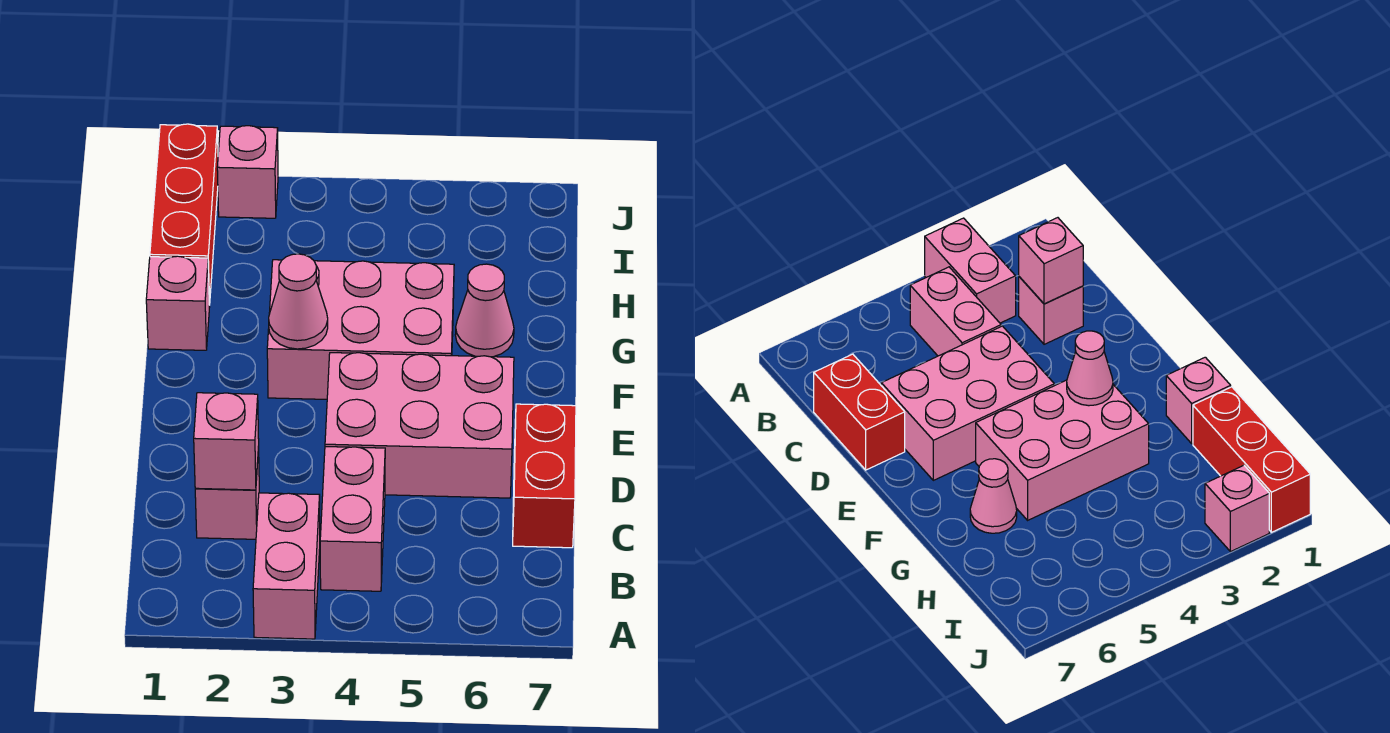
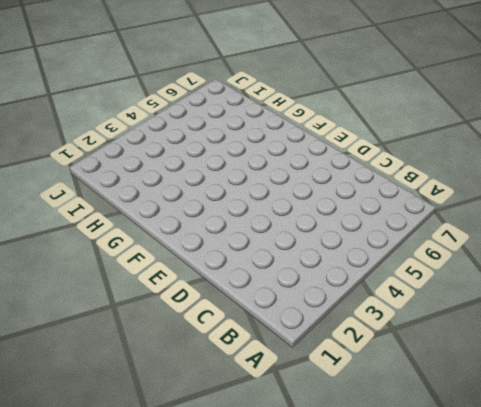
none -> pink brick A3:B3 level 1
none -> pink brick B4:C4 level 1
none -> pink brick C2 level 1

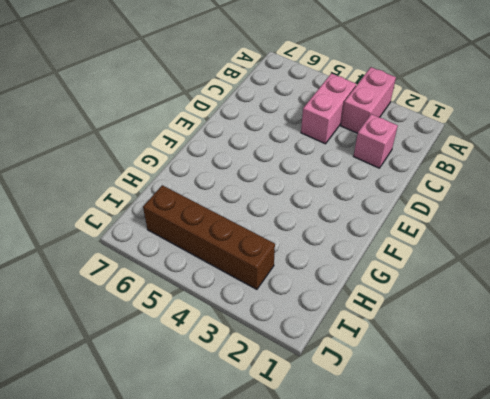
brown brick I3:I6 level 1 -> none
none -> red brick C7:D7 level 1
none -> pink brick D4:E6 level 1
none -> pink brick F3:G5 level 1

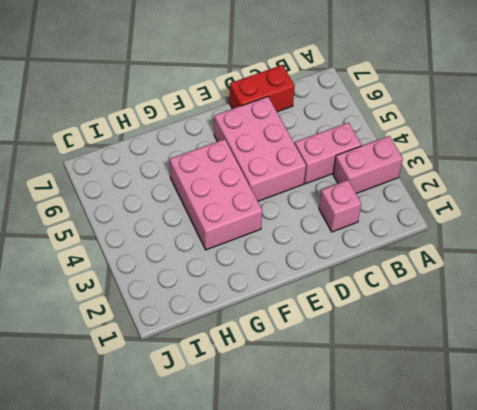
none -> pink brick G1 level 1
none -> pink cone G6 level 1
none -> red brick H1:J1 level 1

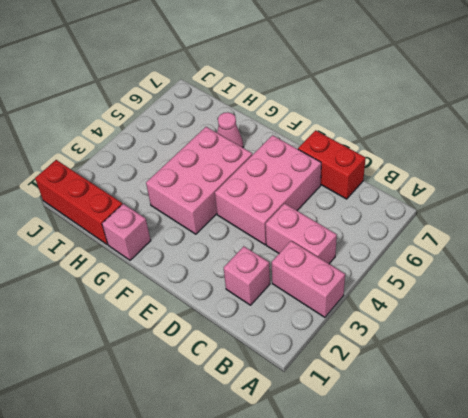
none -> pink brick J2 level 1
none -> pink brick C2 level 2
none -> pink cone F3 level 2

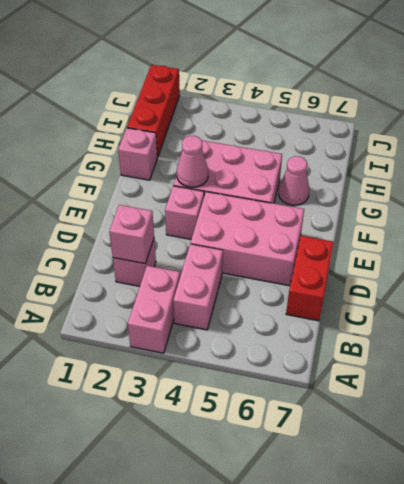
pink brick E3 level 1 -> pink brick J2 level 1

